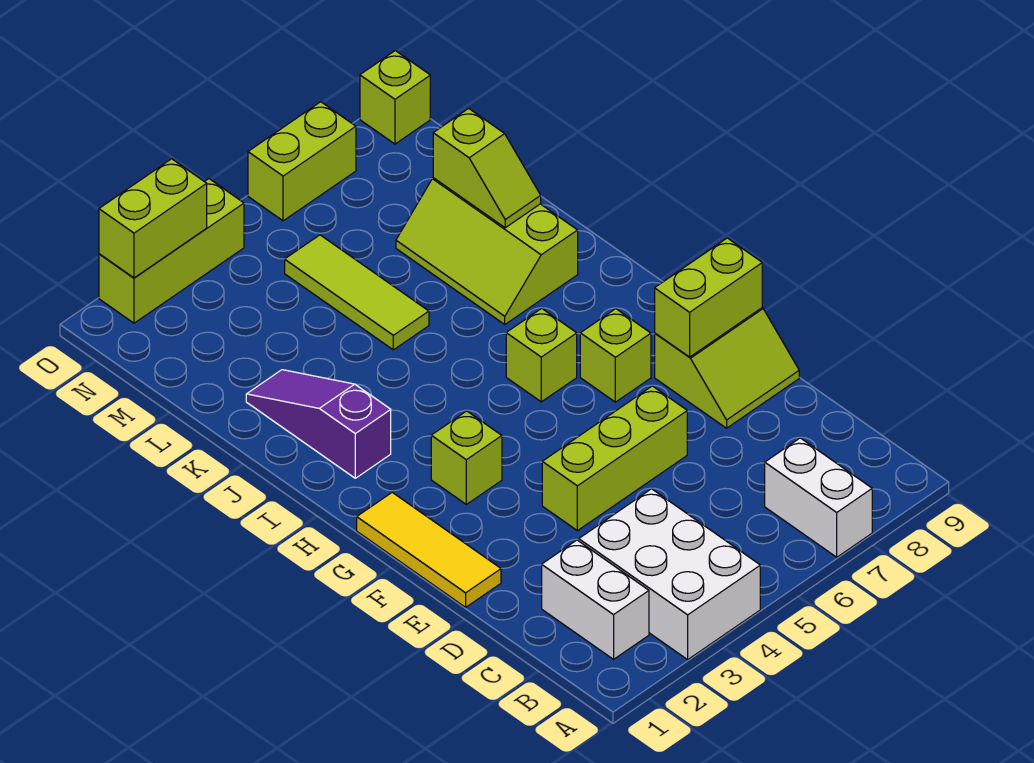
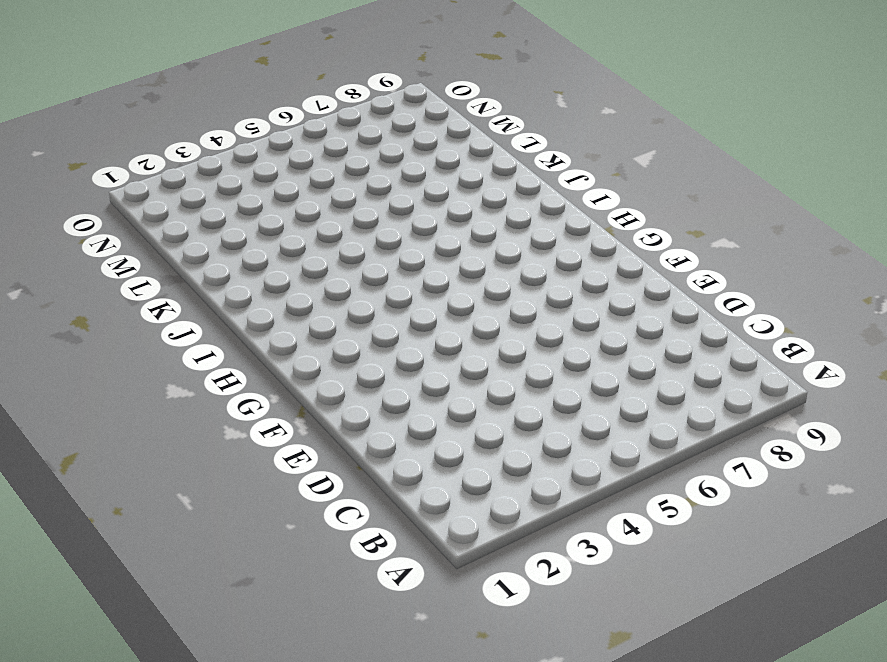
none -> white brick A3:C4 level 1
none -> white brick A7:B7 level 1
none -> white brick B2:C2 level 1

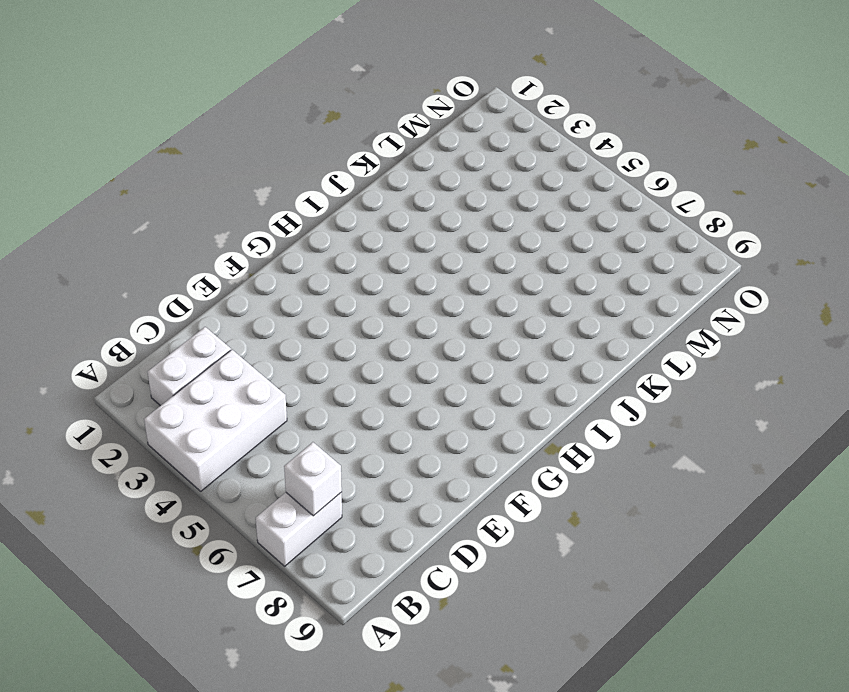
white brick B7 level 2 -> none
none -> yellow tile E1:G1 level 1
none -> lime brick E4:E6 level 1
none -> lime slope E8:F9 level 1 top F

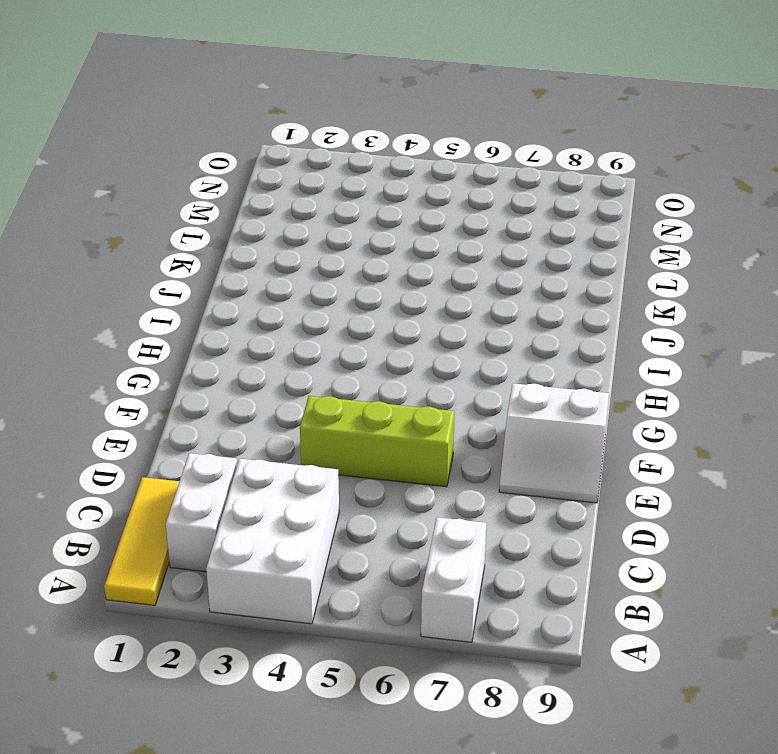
yellow tile A1:C1 level 1 -> yellow tile E1:G1 level 1
white slope E8:F9 level 1 top F -> lime slope E8:F9 level 1 top F
none -> lime brick G3 level 1
none -> lime brick G7 level 1
none -> lime brick H6 level 1

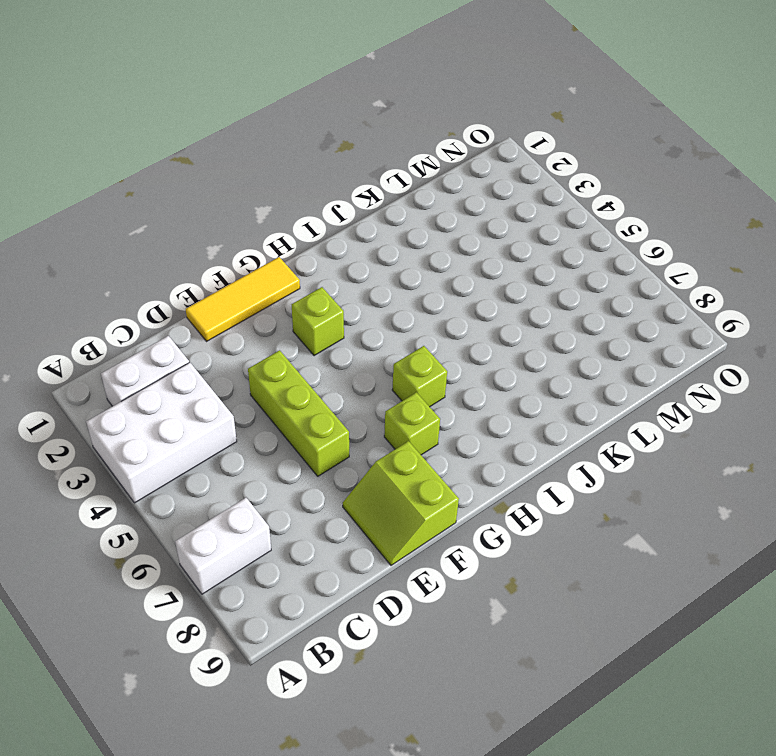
none -> purple slope I2:K2 level 1 top I
none -> lime slope J7:L8 level 1 top 8
none -> lime tile K5:M5 level 1

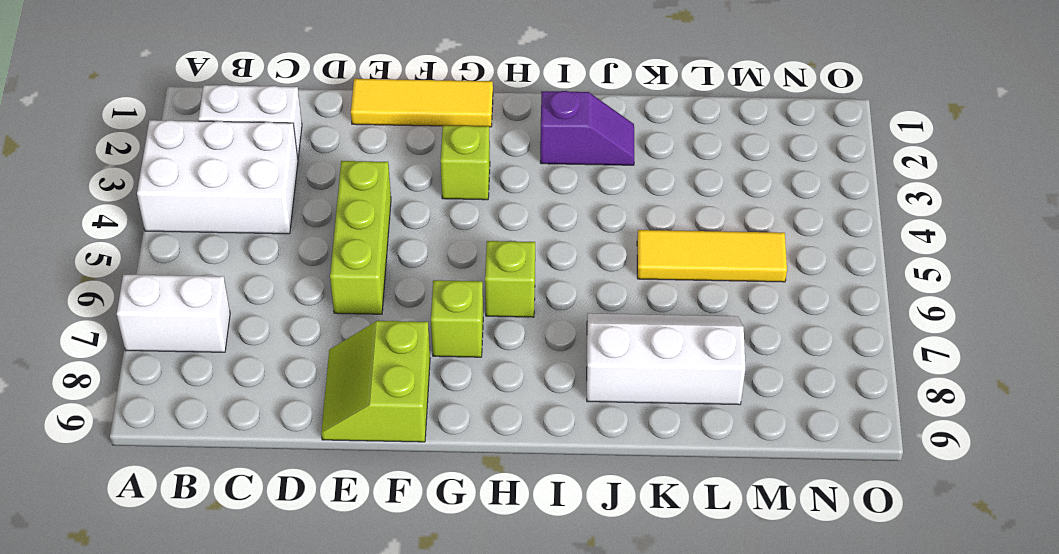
purple slope I2:J2 level 1 top I -> purple slope I2:K2 level 1 top I
white slope J7:L8 level 1 top 8 -> lime slope J7:L8 level 1 top 8
yellow tile K5:M5 level 1 -> lime tile K5:M5 level 1
none -> lime brick O2:O4 level 1
none -> lime brick O6:O7 level 1
none -> lime brick O9 level 1

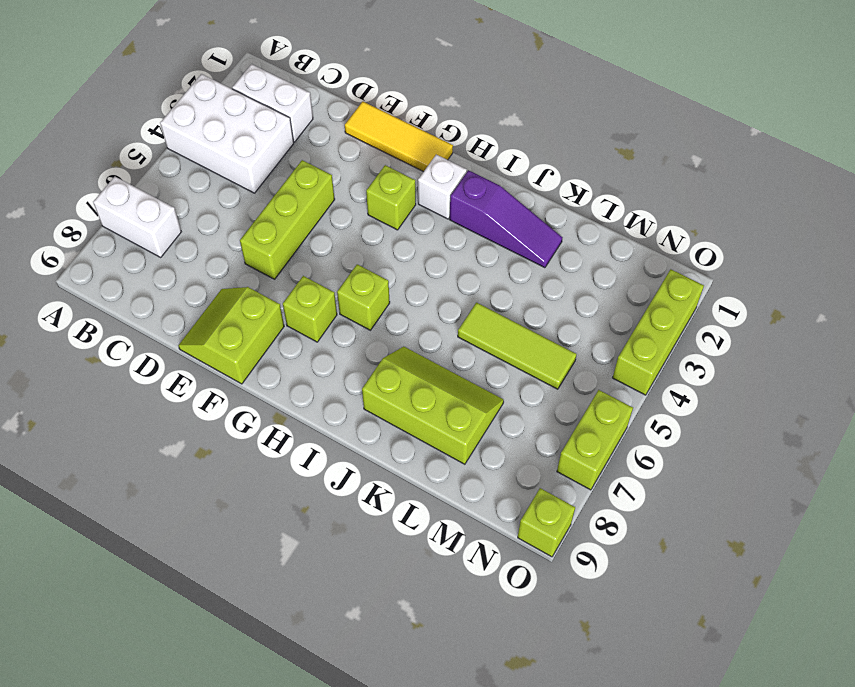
white brick H2 level 1 -> none
none -> lime brick F8:F9 level 2
none -> lime slope K8:L8 level 2 top L
none -> lime brick O2:O3 level 2

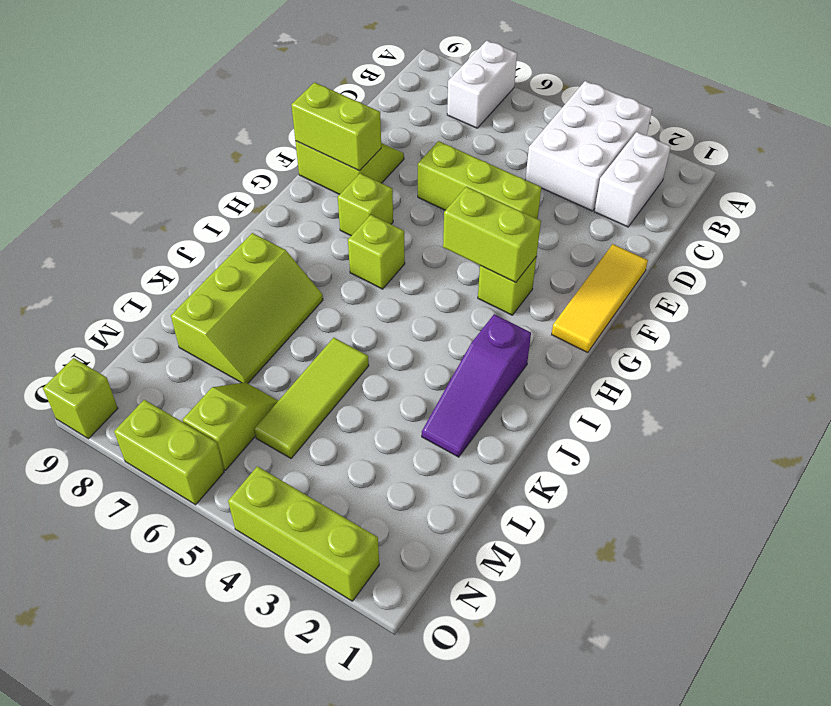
lime brick G3:G4 level 2 -> lime brick O2:O3 level 2
lime slope M6:N6 level 1 top N -> lime slope K8:L8 level 2 top L

